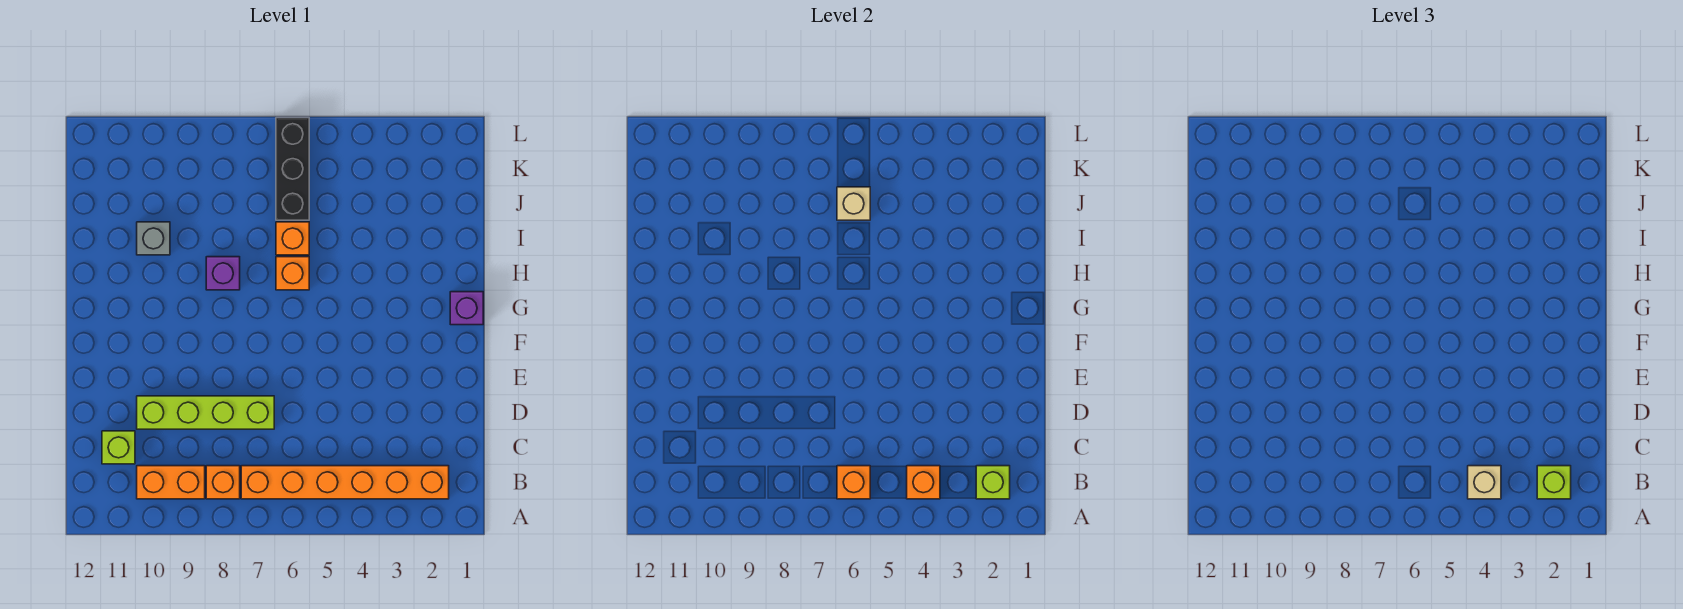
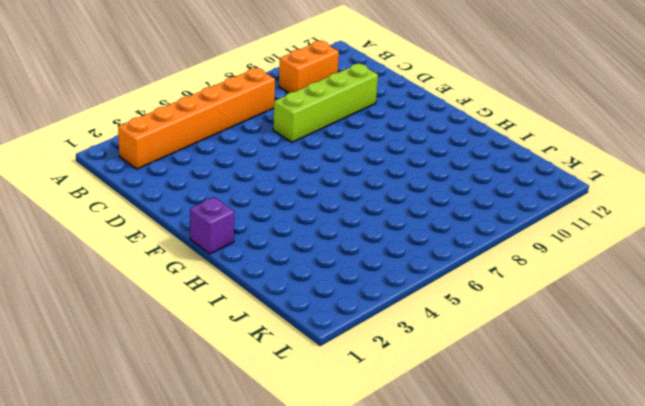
none -> orange brick B8 level 1
none -> lime brick C11 level 1
none -> orange brick H6 level 1

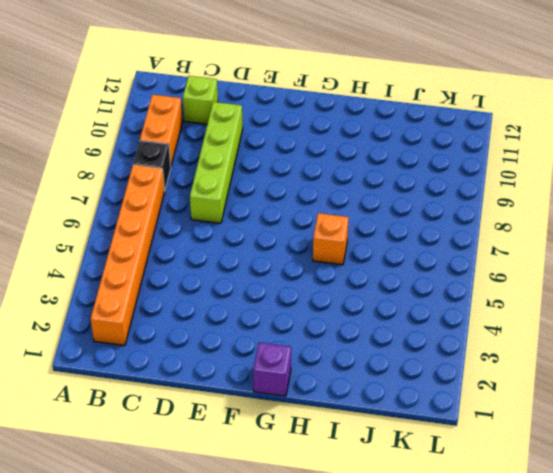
black brick B8 level 1 -> orange brick B8 level 1
none -> purple brick H8 level 1
none -> orange brick I6 level 1
none -> grey brick I10 level 1

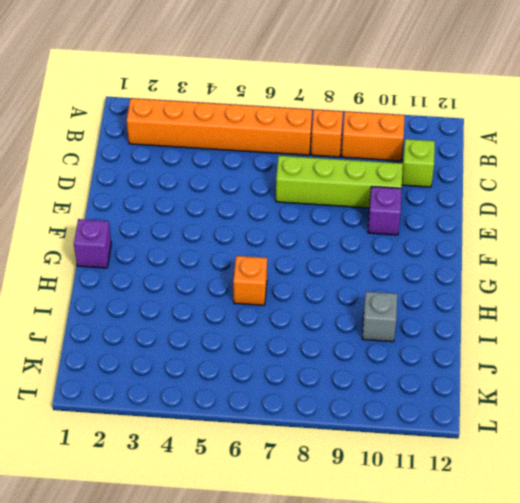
purple brick E10 level 1 -> purple brick H8 level 1
none -> orange brick I6 level 1
none -> black brick J6:L6 level 1
none -> lime brick B2 level 2

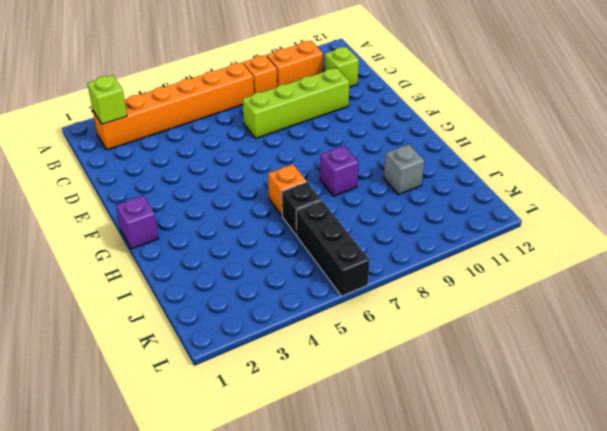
black brick I6 level 1 -> orange brick I6 level 1
none -> orange brick B4 level 2
none -> orange brick B6 level 2
none -> tan brick J6 level 2

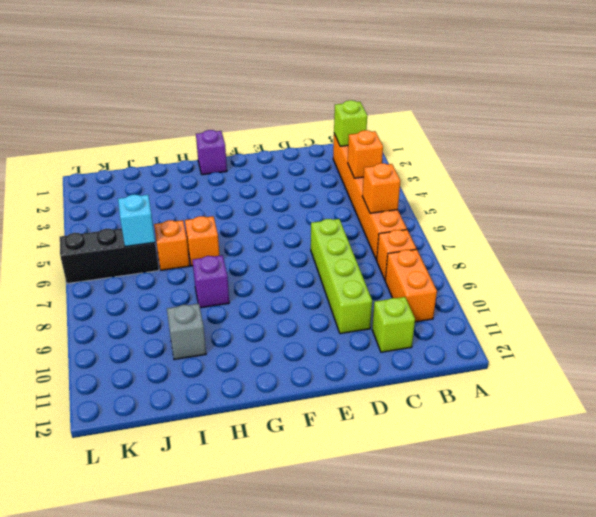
cyan brick J6 level 2 -> tan brick J6 level 2
none -> lime brick B2 level 3
none -> tan brick B4 level 3

